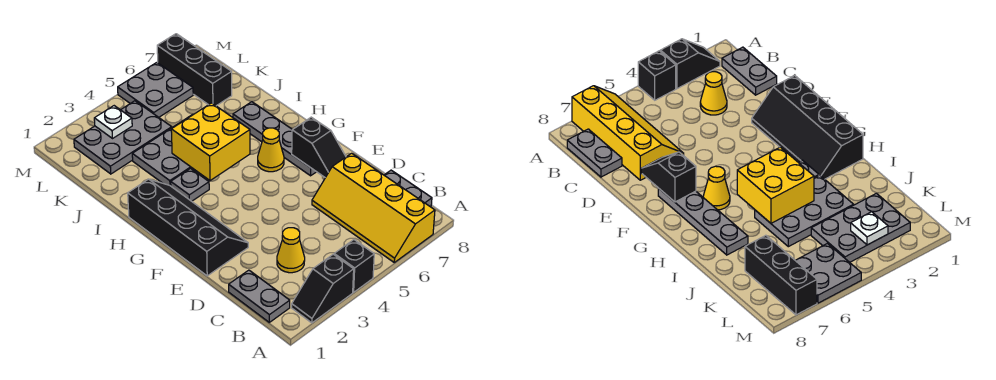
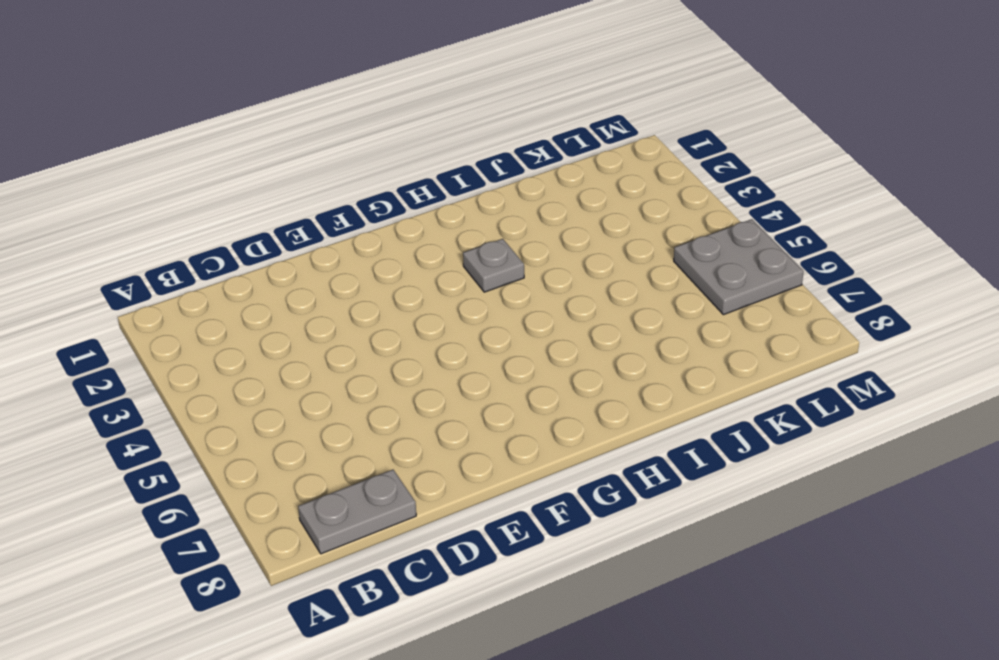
none -> black slope A2:A3 level 1 top 3
none -> black brick A4 level 1
none -> yellow slope A6:D7 level 1 top 7

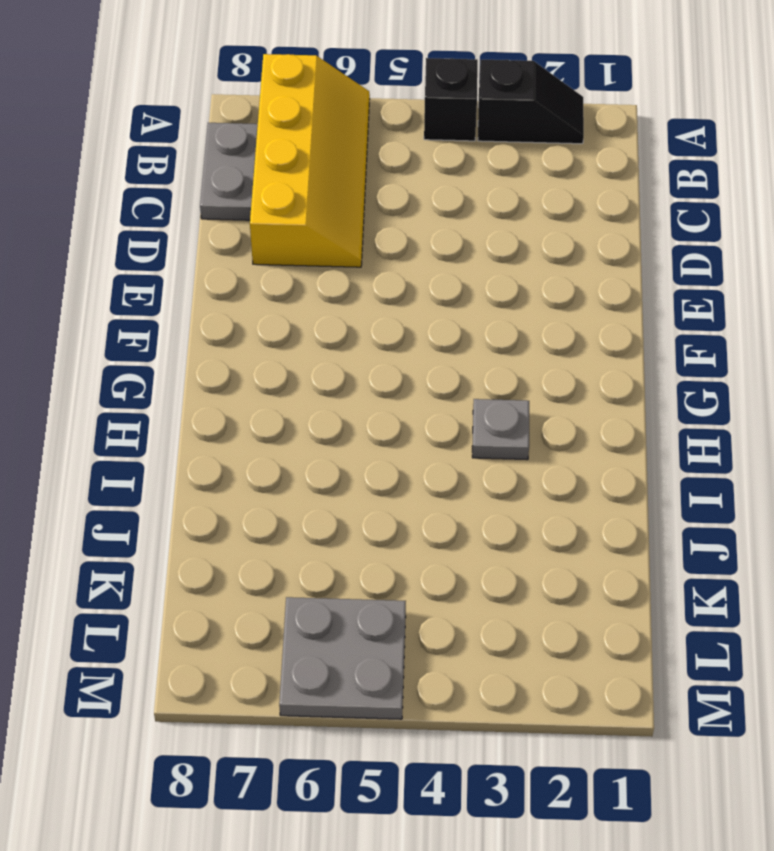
none -> grey plate B1:C1 level 1
none -> yellow cone C3 level 1
none -> black slope E1:H2 level 1 top 1

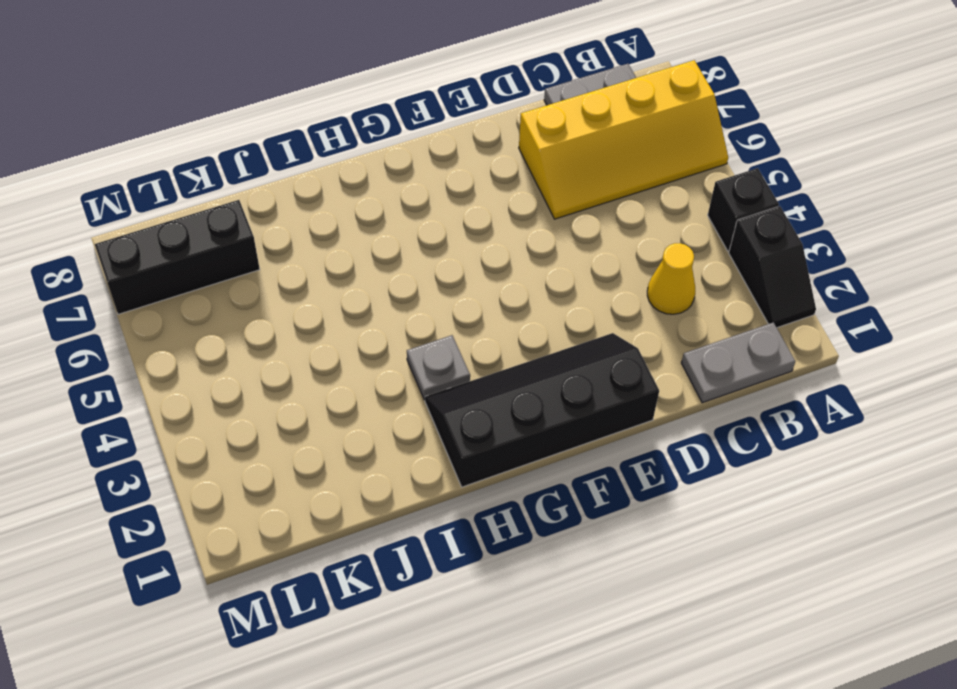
none -> grey plate F7:I7 level 1
none -> yellow cone G6 level 1
none -> grey plate I3:J5 level 1

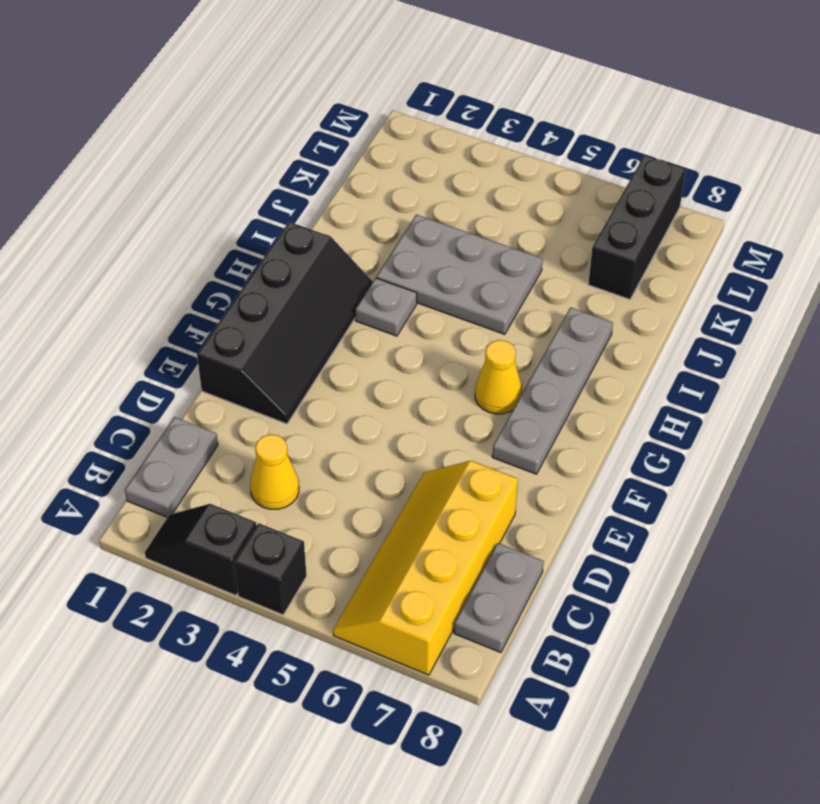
none -> grey plate K2:L4 level 1
none -> grey plate L5:M6 level 1
none -> black slope E7:F7 level 2 top F

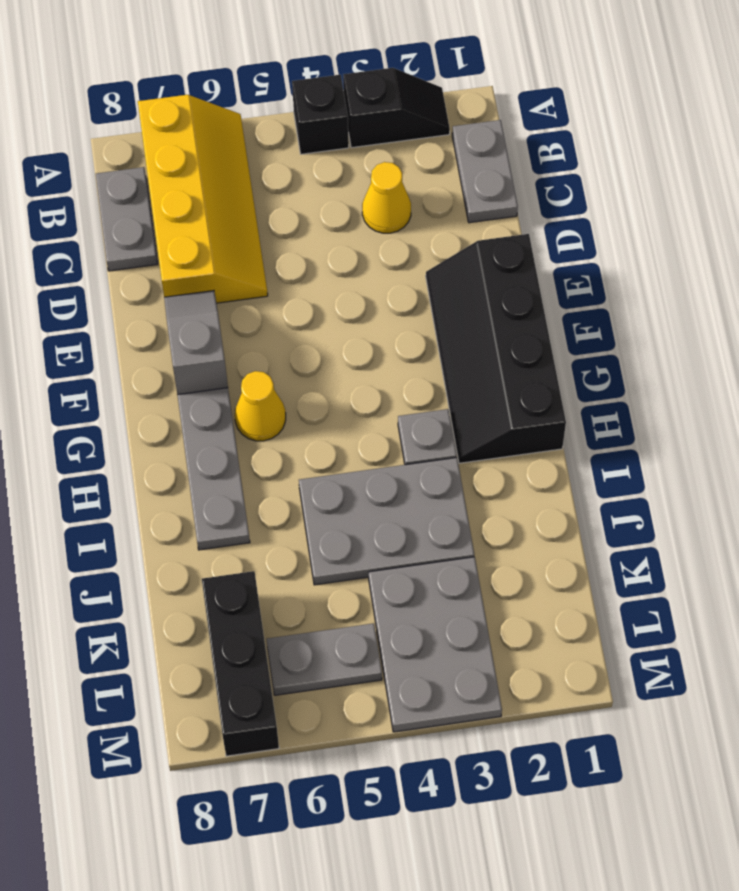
grey slope E7:F7 level 2 top F -> black slope E7:F7 level 2 top F
grey plate K3:M4 level 1 -> grey plate K2:L4 level 1
grey plate L5:L6 level 1 -> grey plate L5:M6 level 1
none -> yellow brick H4:I5 level 2
none -> white plate L3 level 2

